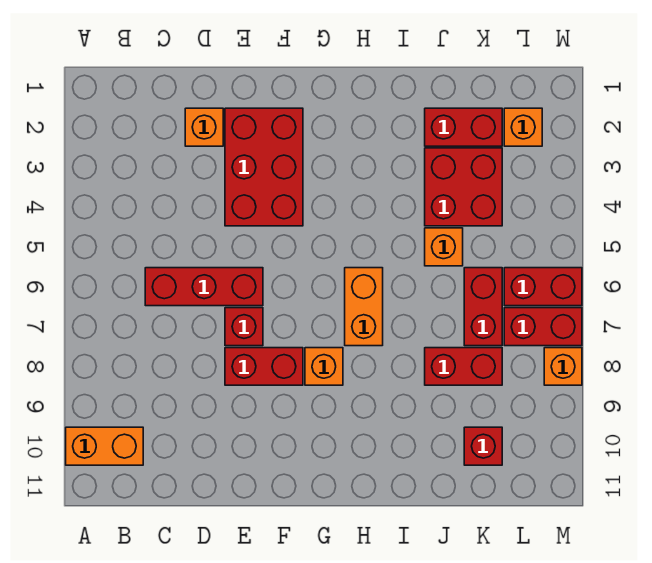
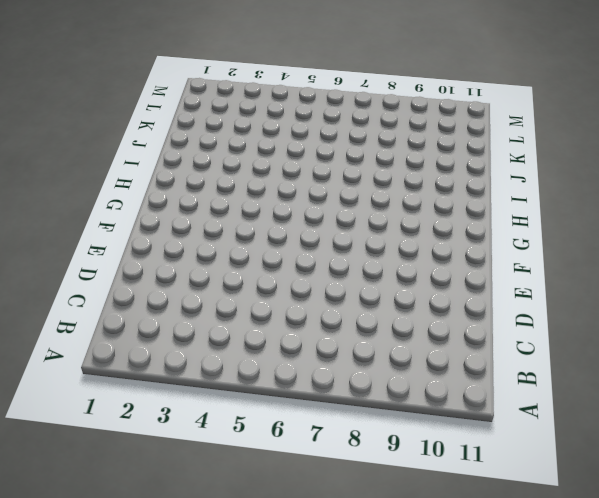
none -> orange brick A10:B10 level 1
none -> red brick C6:E6 level 1
none -> orange brick D2 level 1

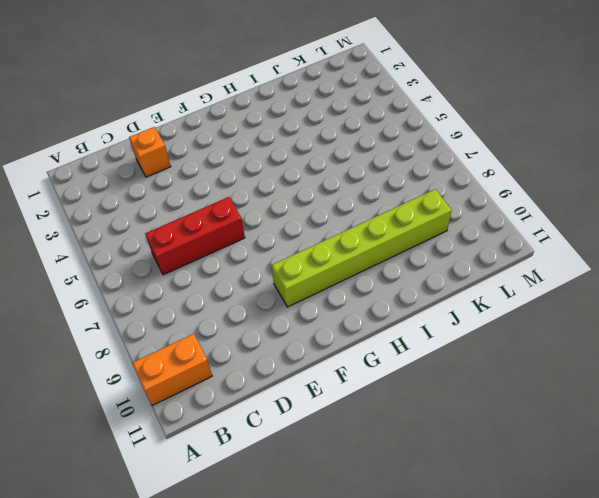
lime brick F9:K9 level 1 -> none
none -> red brick E2:F4 level 1
none -> red brick E7 level 1
none -> red brick E8:F8 level 1

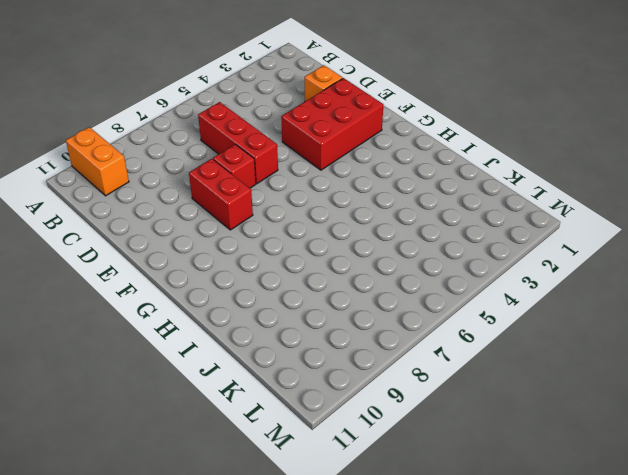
none -> orange brick G8 level 1
none -> orange brick H6:H7 level 1
none -> red brick J2:K2 level 1

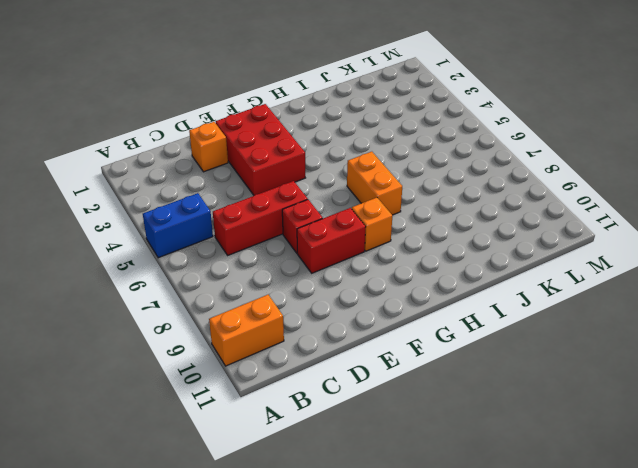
blue brick A5:B5 level 1 -> none
none -> red brick J2:K2 level 1
none -> red brick J3:K4 level 1
none -> orange brick J5 level 1

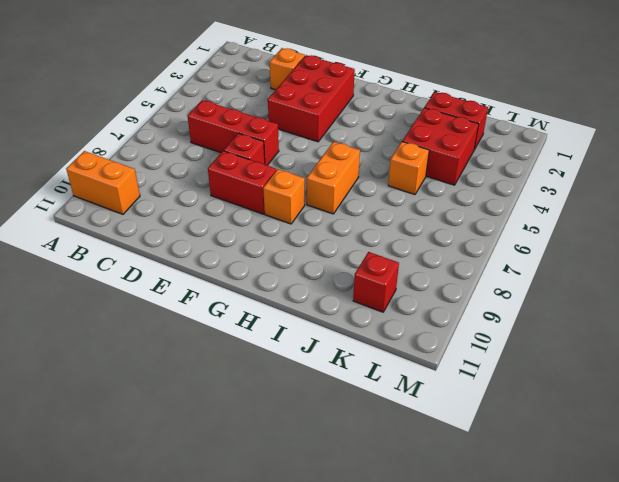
none -> red brick J8:K8 level 1
none -> red brick K6:K7 level 1
none -> orange brick L2 level 1

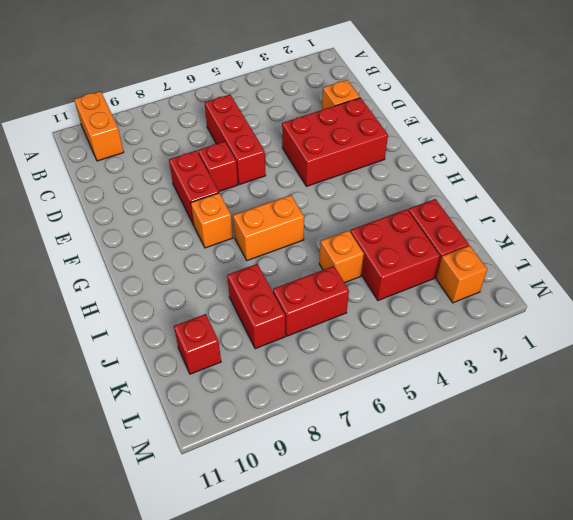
none -> red brick L6:M6 level 1
none -> red brick L7:M7 level 1
none -> orange brick M8 level 1

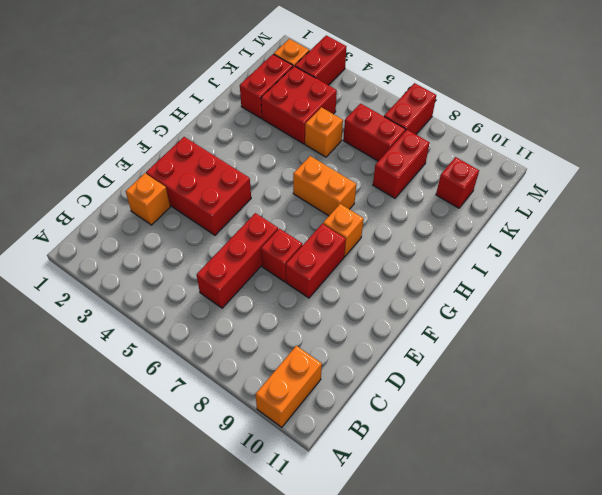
red brick L3:M3 level 1 -> red brick L6:M6 level 1
none -> orange brick M8 level 1

